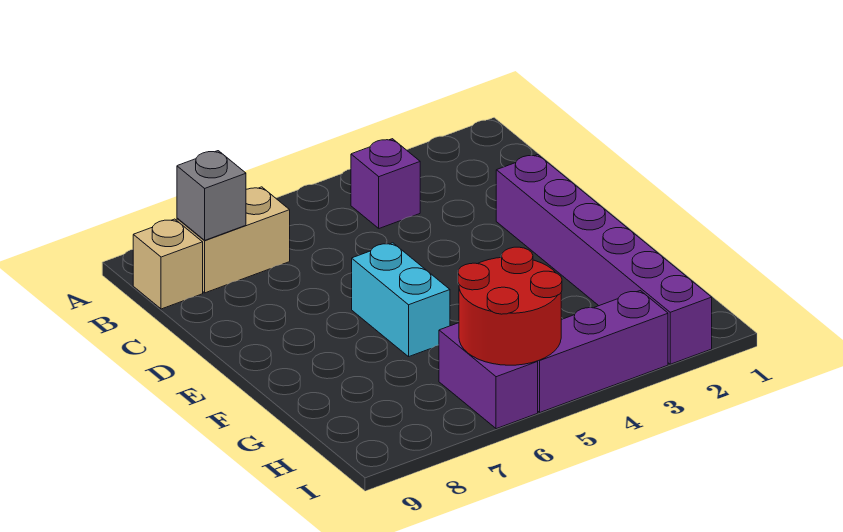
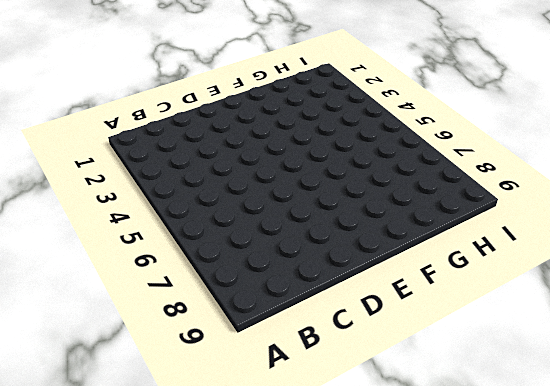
none -> purple brick B4 level 1
none -> tan brick B7:B8 level 1

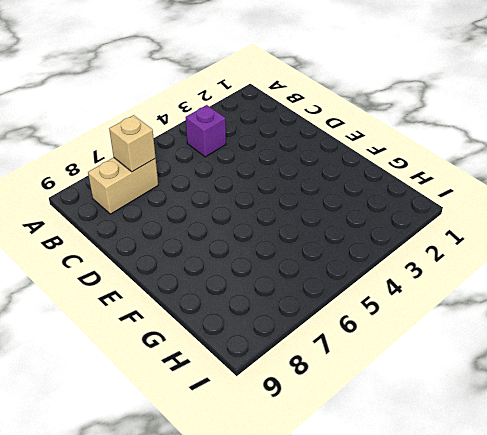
tan brick B7 level 2 -> tan brick B9 level 1
none -> purple brick D2:I2 level 1
none -> cyan brick E6:F6 level 1

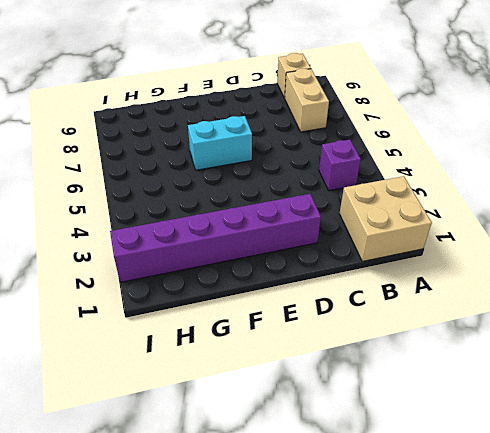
tan brick A1:B2 level 1 -> none
none -> purple brick H6:I6 level 1
none -> purple brick I3:I5 level 1

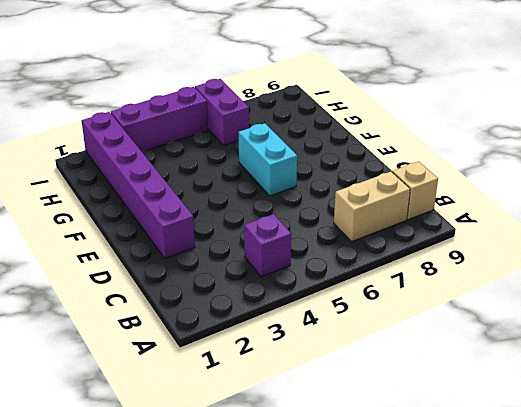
none -> grey brick B8 level 2
none -> red round brick H5:I6 level 2

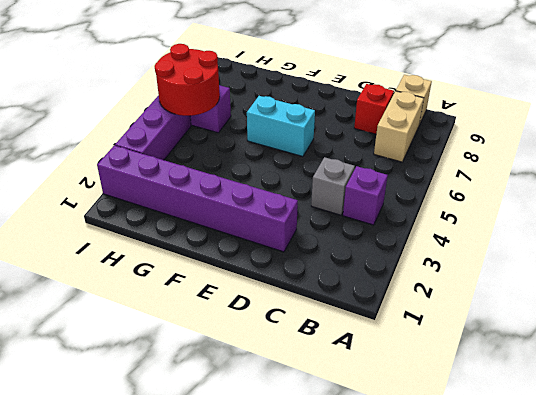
grey brick C4 level 1 -> grey brick B8 level 2
red brick C8 level 1 -> none

